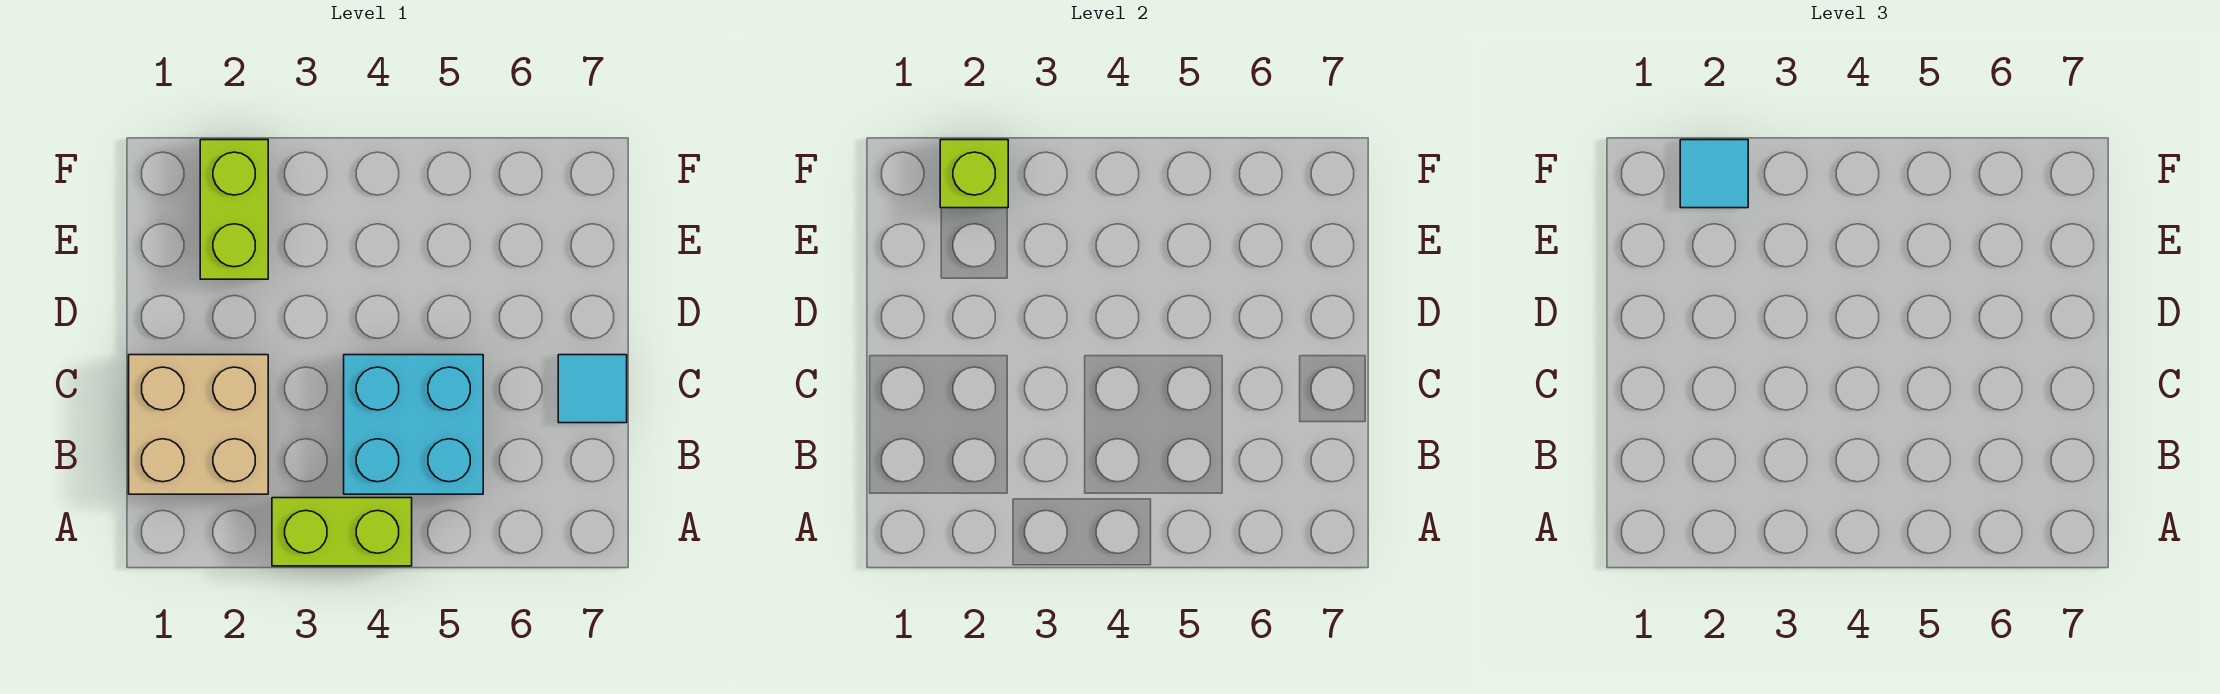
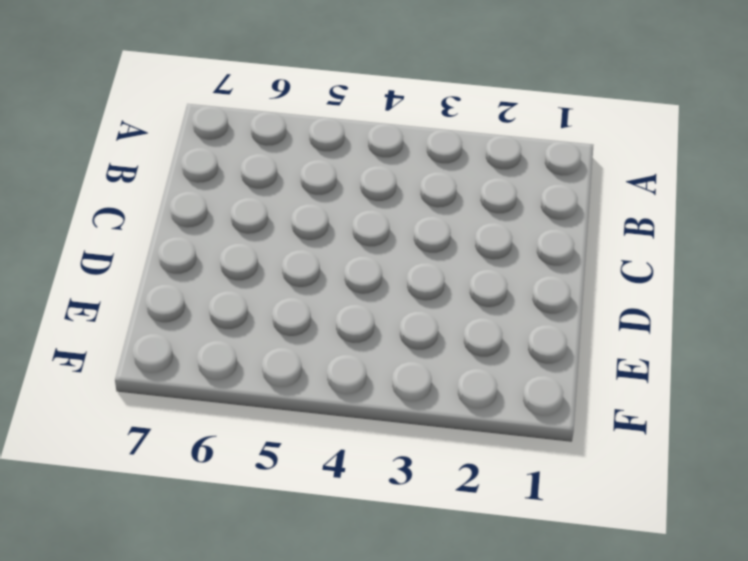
none -> lime brick A3:A4 level 1
none -> tan brick B1:C2 level 1

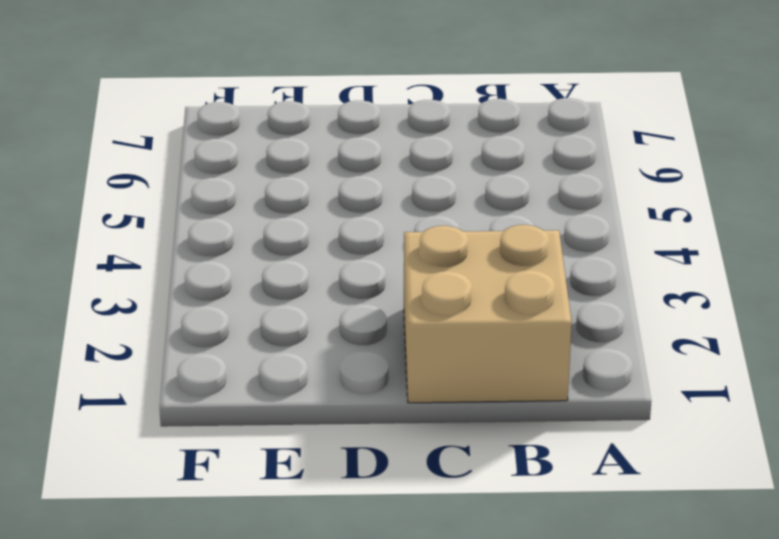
none -> lime brick A3:A4 level 1
none -> cyan brick B4:C5 level 1

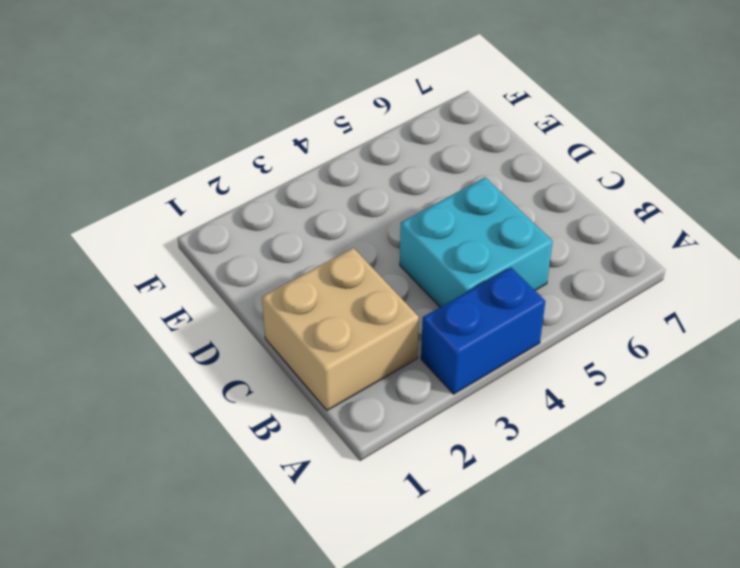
blue brick A3:A4 level 1 -> lime brick A3:A4 level 1
none -> cyan tile C7 level 1
none -> lime brick E2:F2 level 1

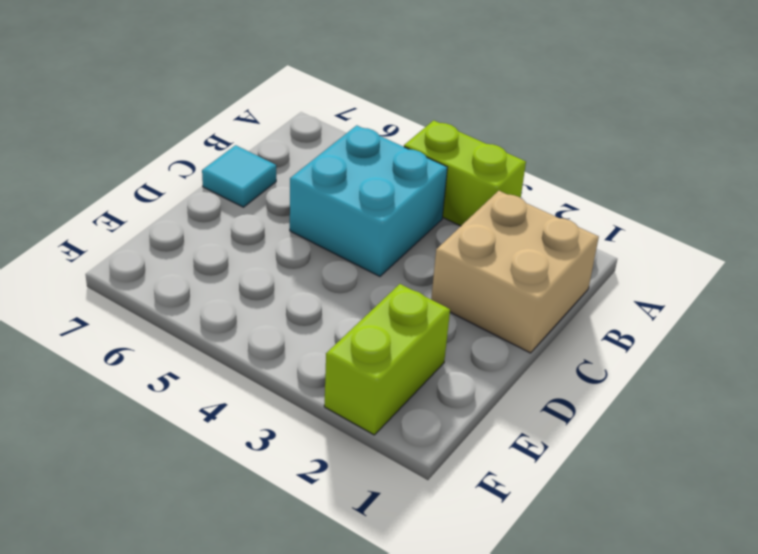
none -> lime brick F2 level 2
none -> cyan tile F2 level 3

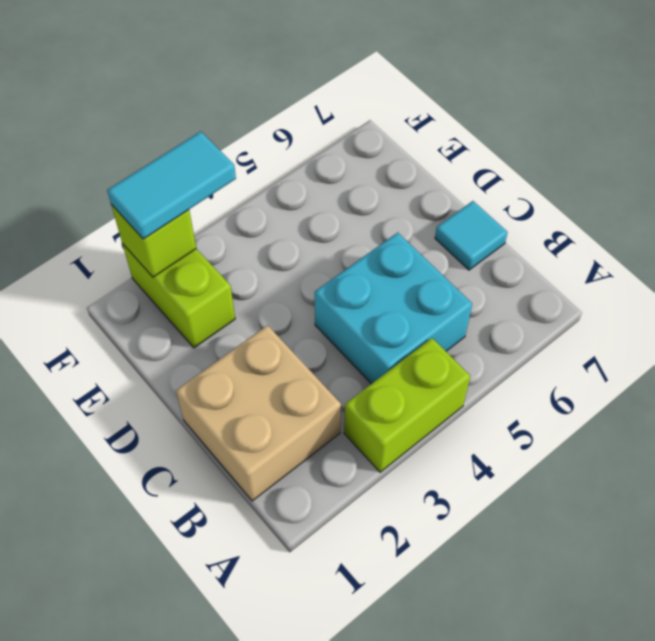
cyan tile F2:F3 level 3 -> cyan tile F2 level 3

